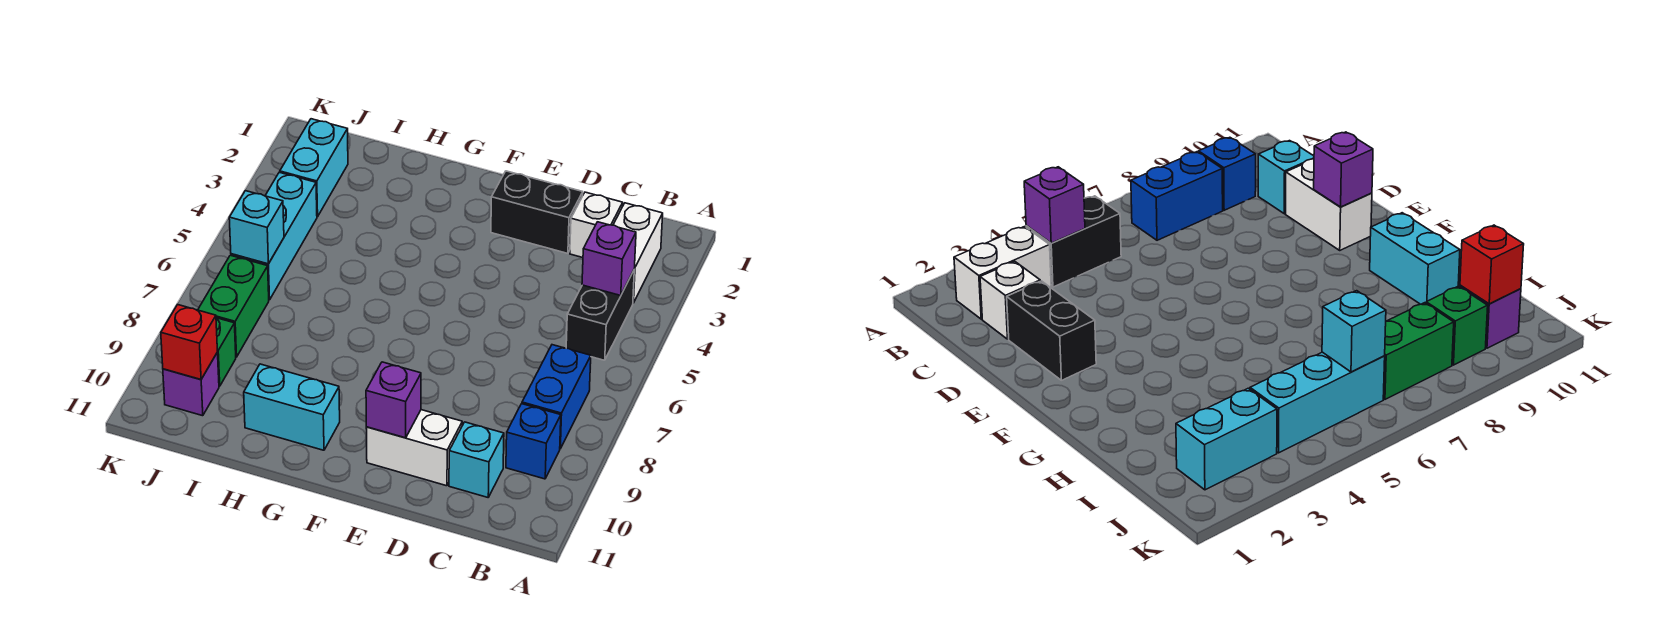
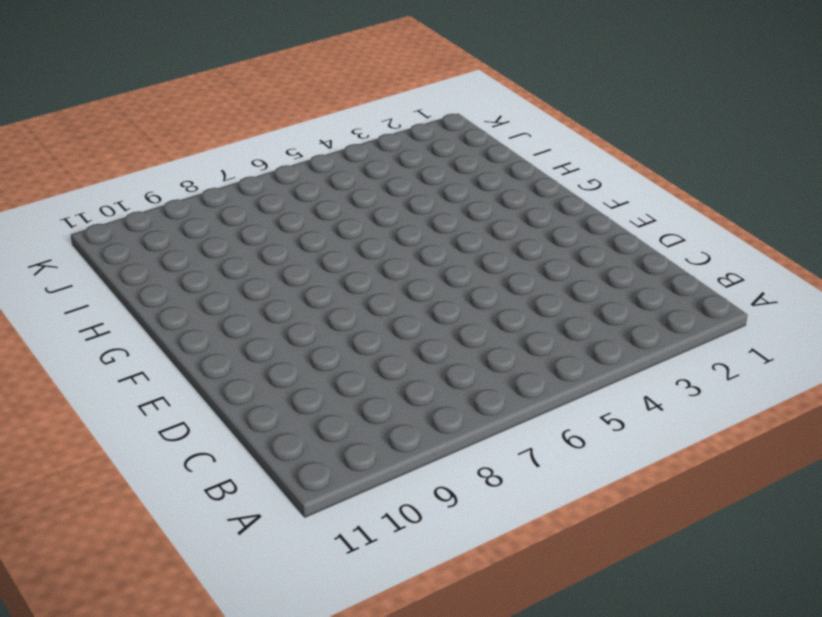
none -> white brick B2:B3 level 1
none -> black brick B4:B5 level 1
none -> blue brick B7:B8 level 1

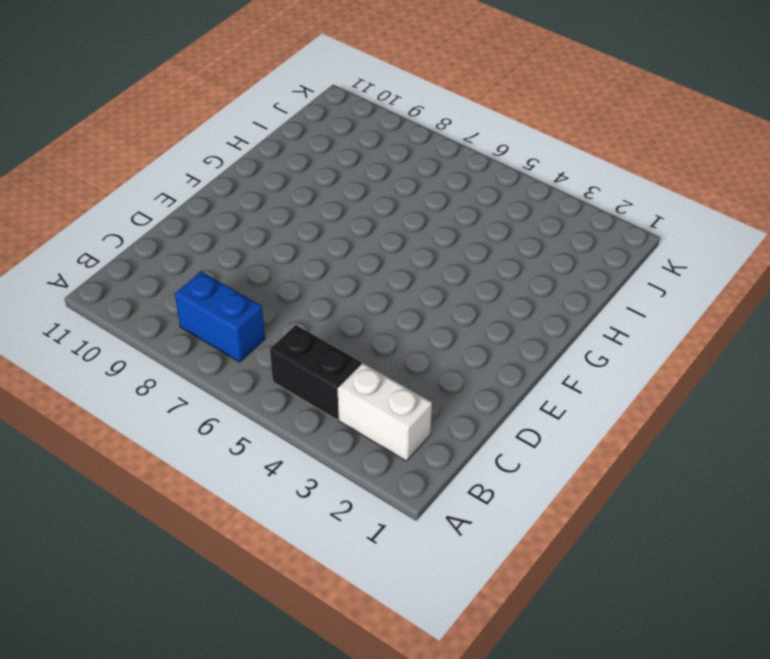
none -> blue brick B9 level 1
none -> white brick C2 level 1
none -> cyan brick C10 level 1

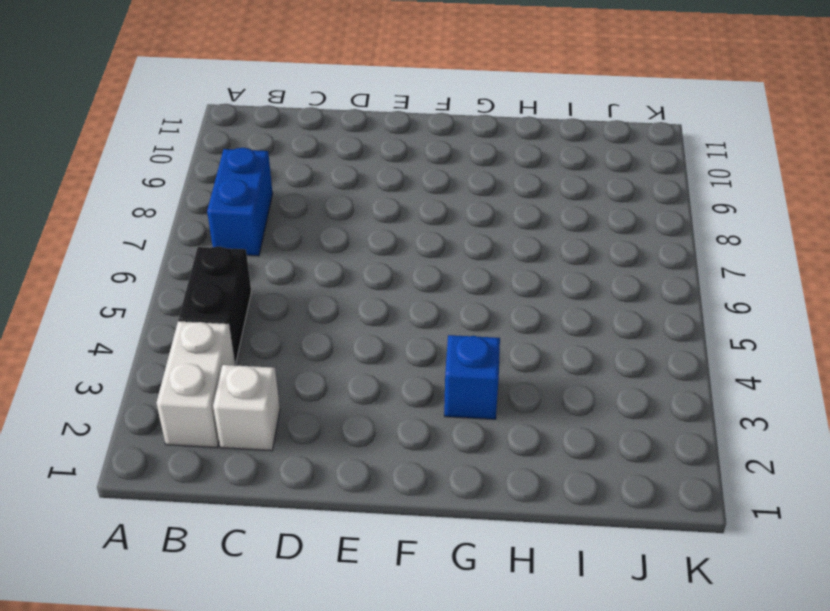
blue brick G3 level 1 -> blue brick B9 level 1
none -> cyan brick C10 level 1
none -> black brick D2:E2 level 1
none -> white brick D10:E10 level 1

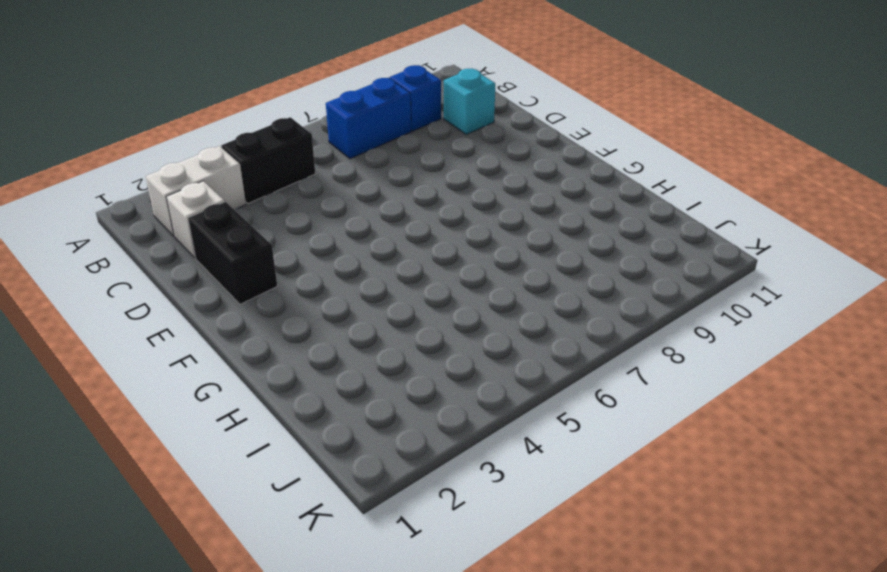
none -> white brick D10:E10 level 1
none -> cyan brick G10:H10 level 1
none -> cyan brick J2:J3 level 1

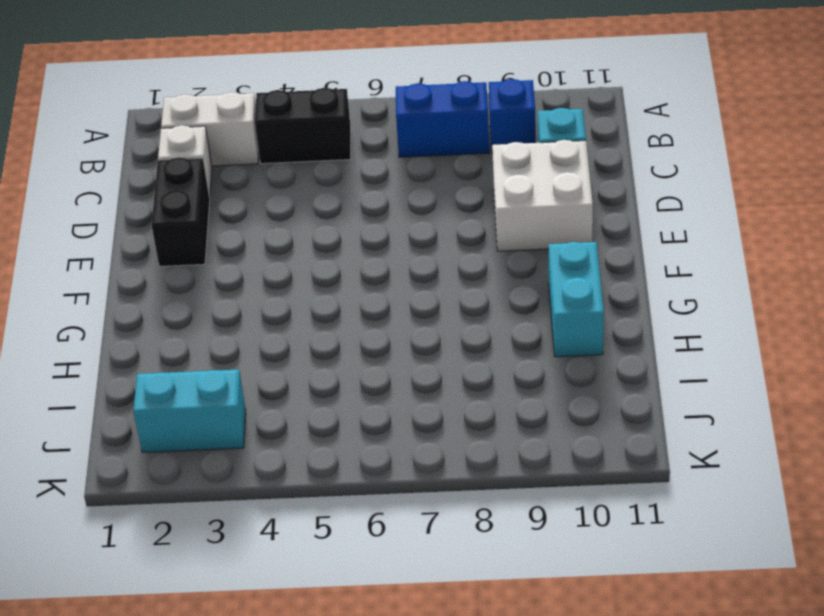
white brick D9:E10 level 1 -> white brick D10:E10 level 1
none -> cyan brick J4:J6 level 1
none -> green brick J7:J8 level 1
none -> green brick J9 level 1

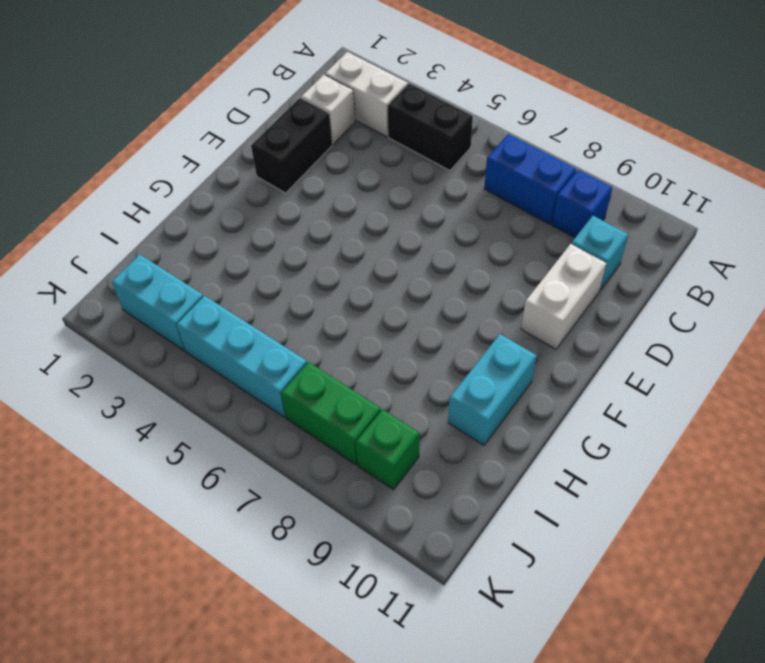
none -> purple brick J10 level 1
none -> purple brick B4 level 2
none -> purple brick E10 level 2

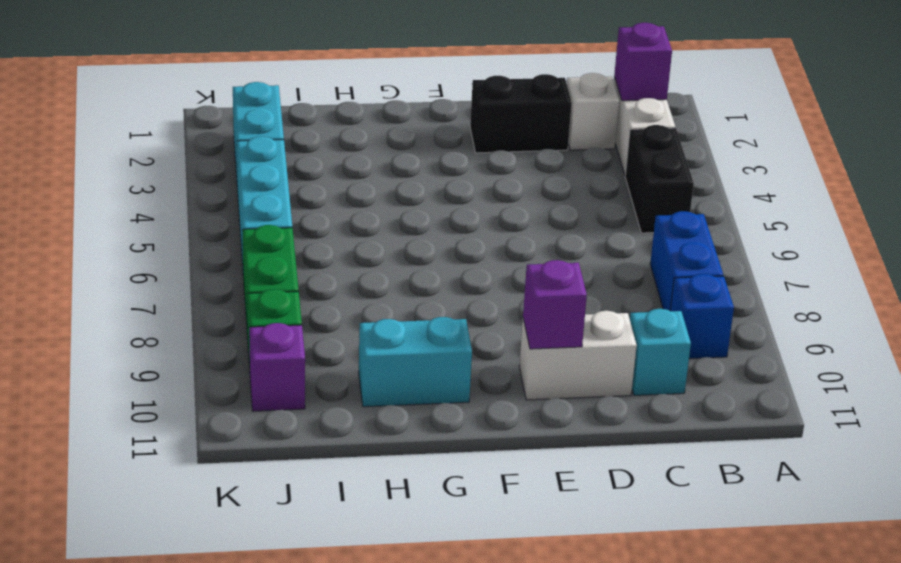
purple brick B2 level 2 -> purple brick B4 level 2
none -> cyan brick J6 level 2
none -> red brick J10 level 2

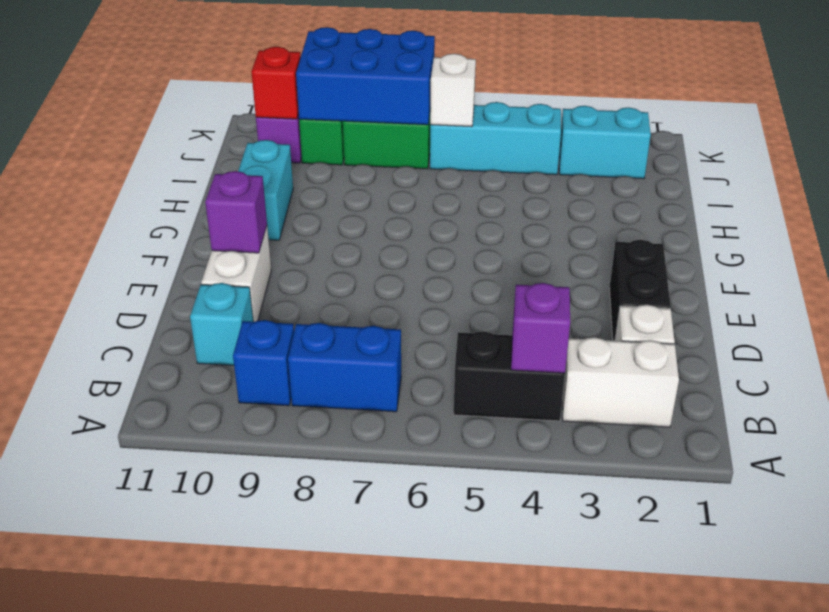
white brick J6 level 2 -> cyan brick J6 level 2
blue brick J7:K9 level 2 -> none

